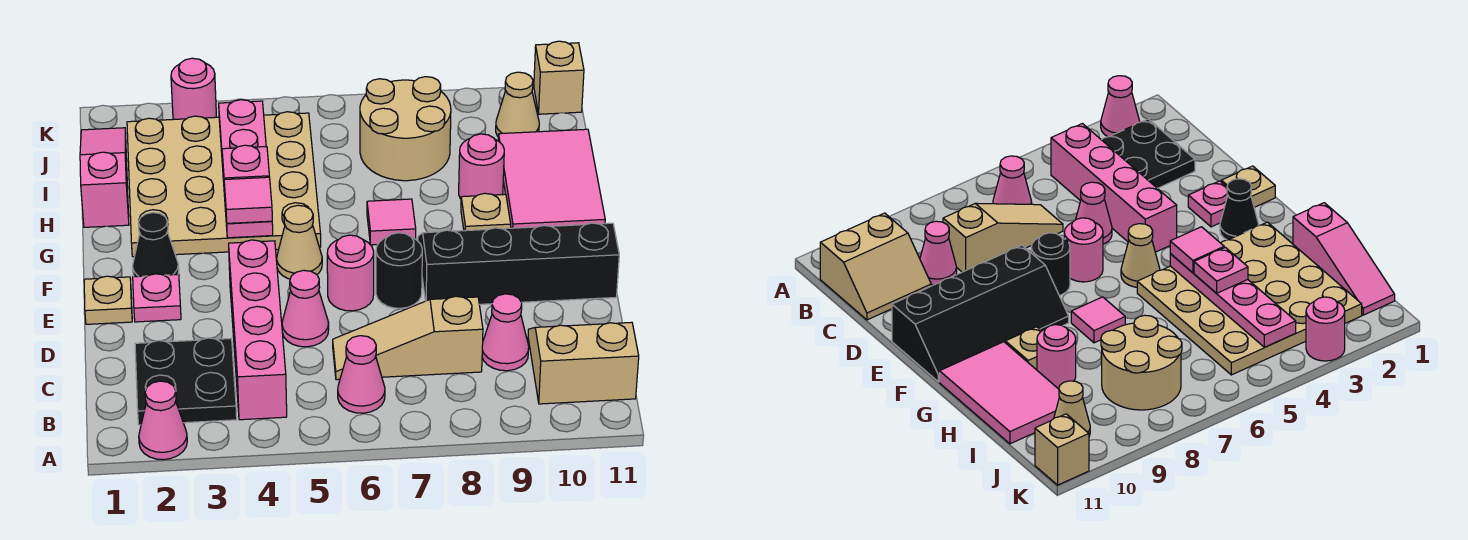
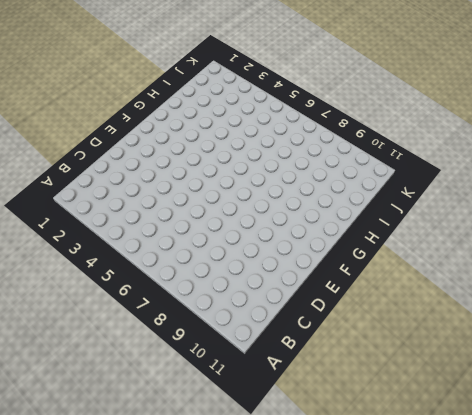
none -> pink cone A2 level 1
none -> black plate B2:C3 level 1
none -> pink brick B4:E4 level 1

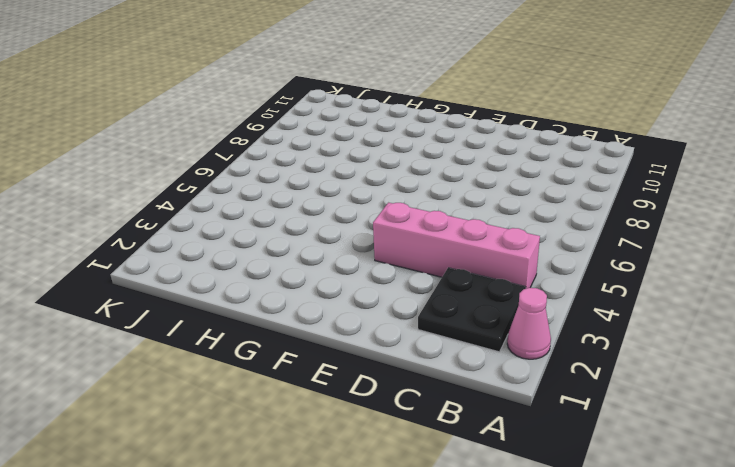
none -> pink cone B6 level 1
none -> tan slope B10:C11 level 1 top B
none -> tan slope C6:C8 level 1 top 8

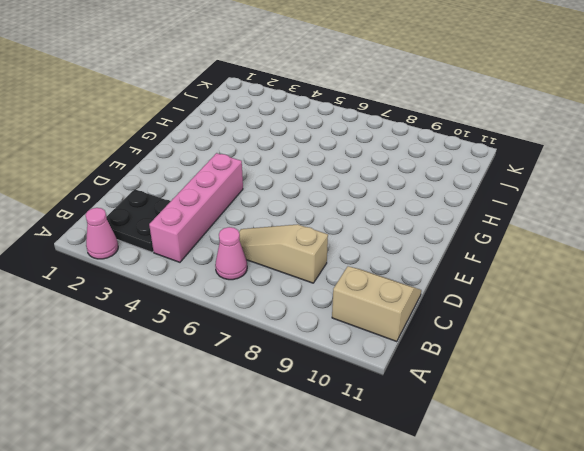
none -> pink cone C9 level 1
none -> pink cone D5 level 1
none -> tan plate E1 level 1

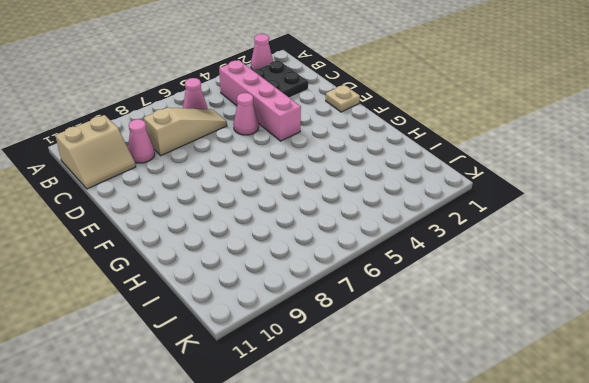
none -> pink plate E2 level 1
none -> pink round brick E6 level 1
none -> black round brick E7 level 1

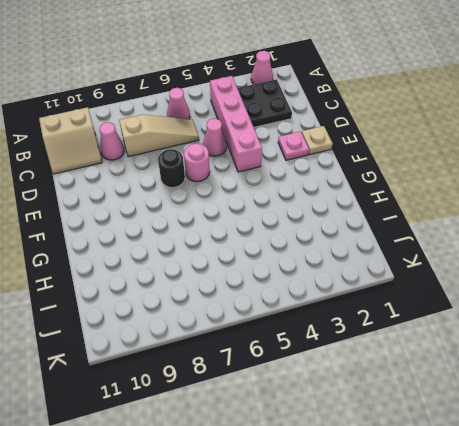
none -> black slope E8:F11 level 1 top E
none -> black cone F2 level 1
none -> tan cone F5 level 1

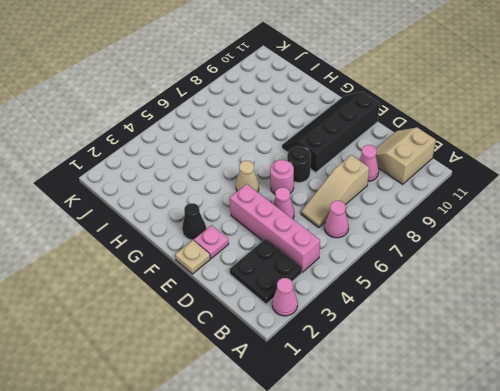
none -> tan plate G2:J5 level 1
none -> pink tile G7 level 1
none -> tan plate G9 level 1

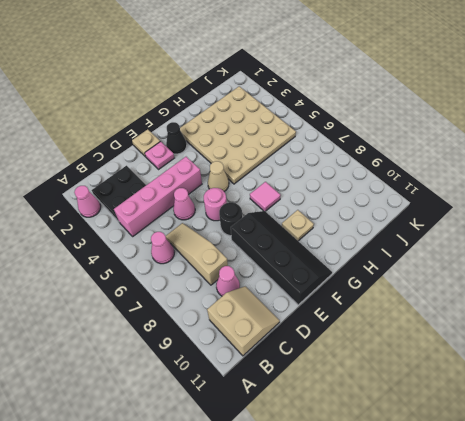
none -> pink tile G10:I11 level 1
none -> pink slope H1:J1 level 1 top H
none -> pink round brick H9 level 1

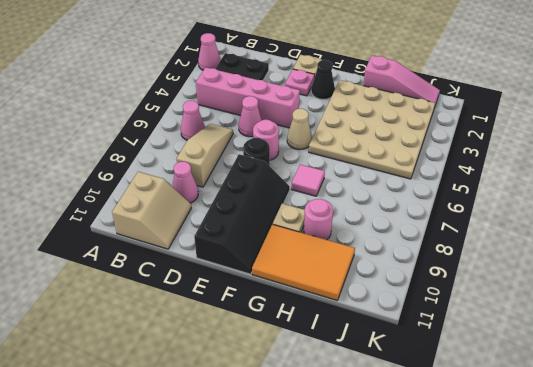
orange tile G10:I11 level 1 -> pink tile G10:I11 level 1
none -> tan round brick I7:J8 level 1
none -> tan cone J10 level 1
none -> pink round brick K3 level 1

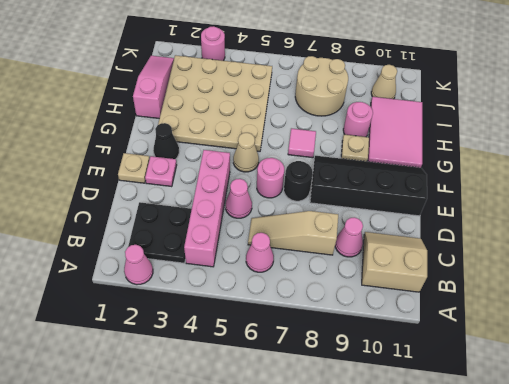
none -> tan brick K11 level 1
none -> pink plate G4:J4 level 2
none -> pink tile G4 level 3

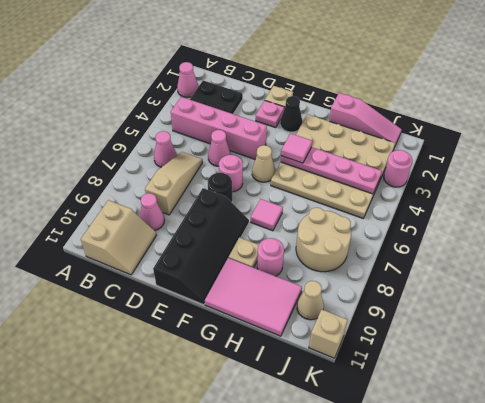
none -> pink plate H4 level 3

